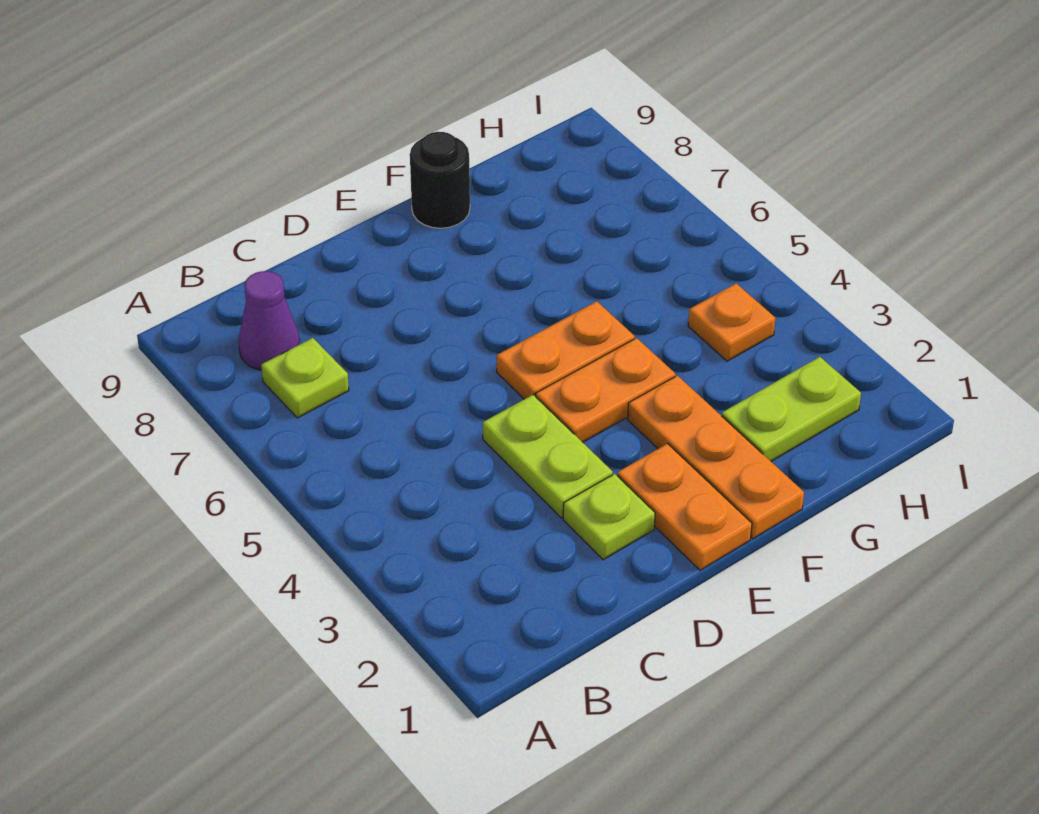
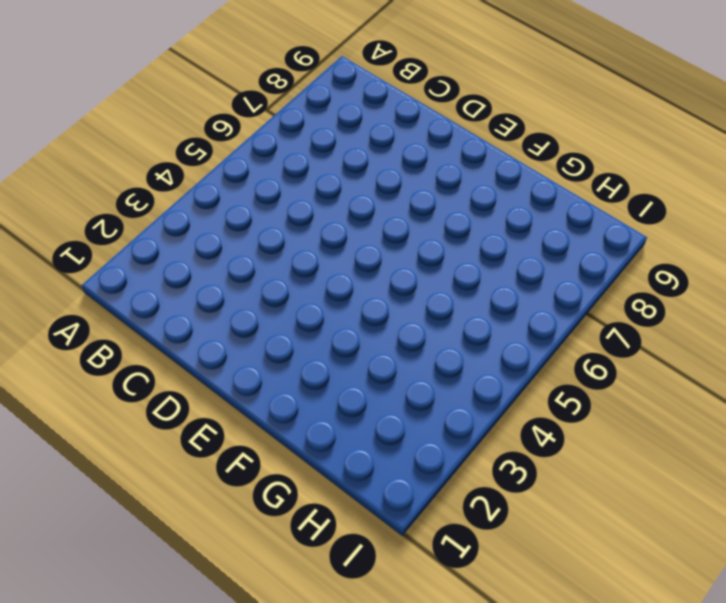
none -> lime plate B7 level 1
none -> purple cone B8 level 1

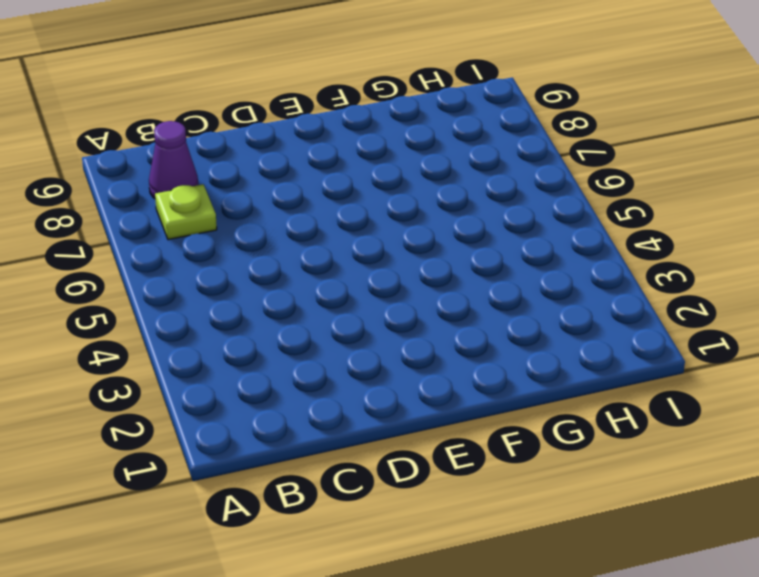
none -> lime plate D2 level 1
none -> lime plate D3:D4 level 1

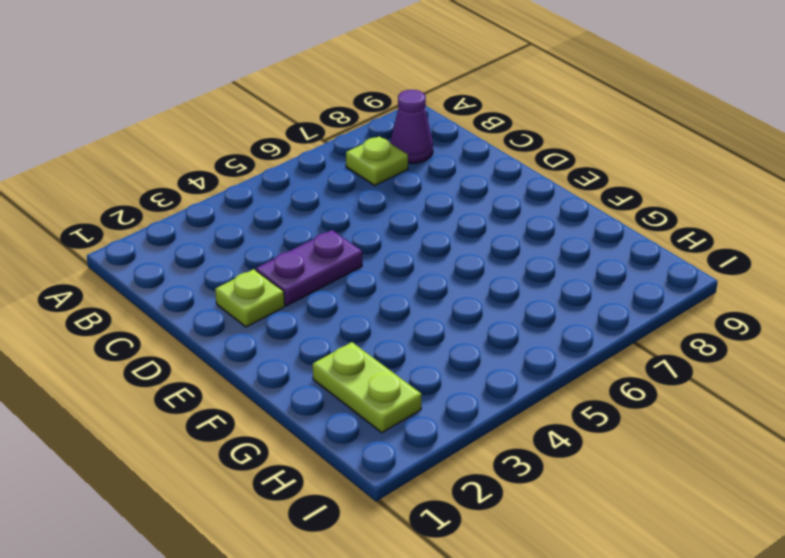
purple plate D3:D4 level 1 -> lime plate D3:D4 level 1
none -> orange plate E1:E2 level 1
none -> orange plate E4:F4 level 1

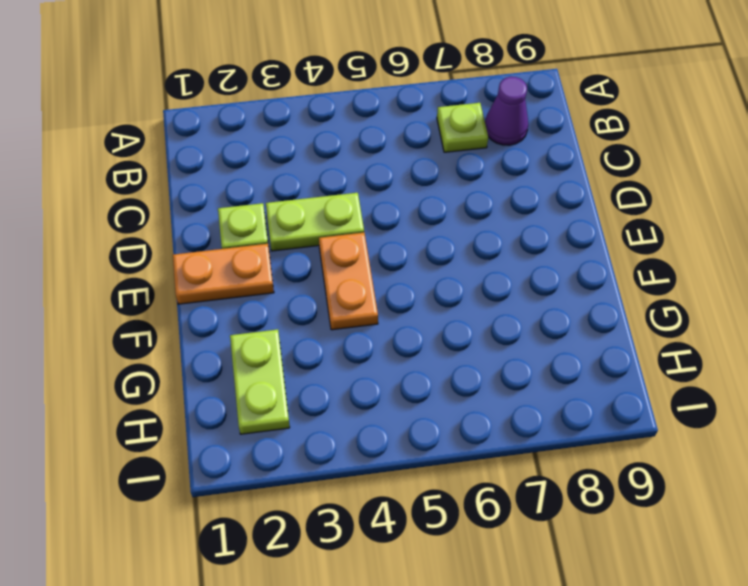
none -> orange plate E5:F5 level 1
none -> orange plate F1:F3 level 1

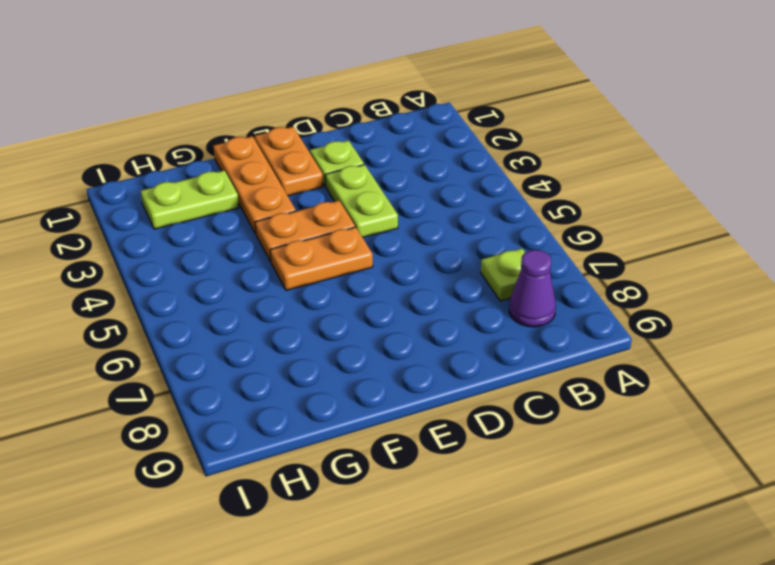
none -> black round brick F9 level 1
none -> orange plate H4 level 1

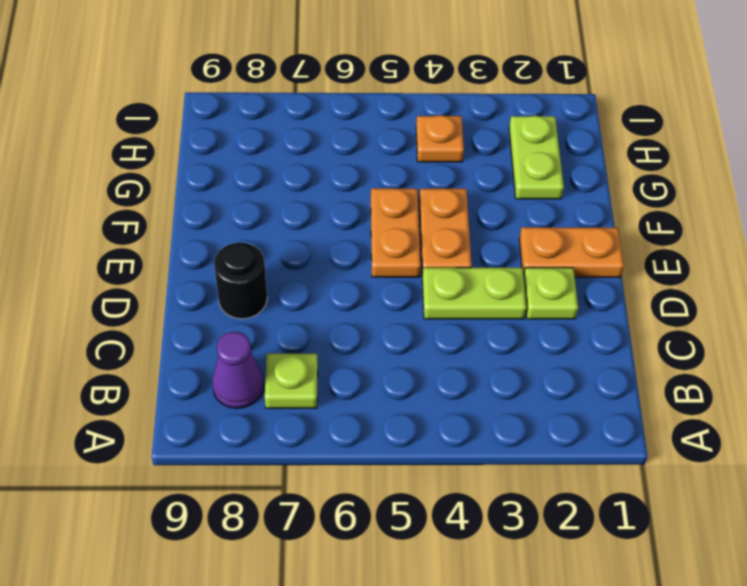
black round brick D8 level 1 -> black round brick F9 level 1
none -> orange plate F1:F3 level 1

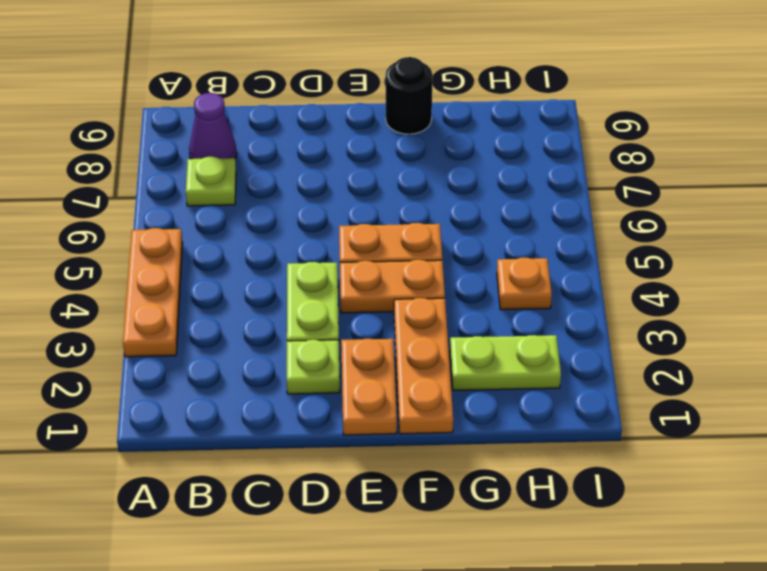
orange plate A3:A5 level 1 -> none

